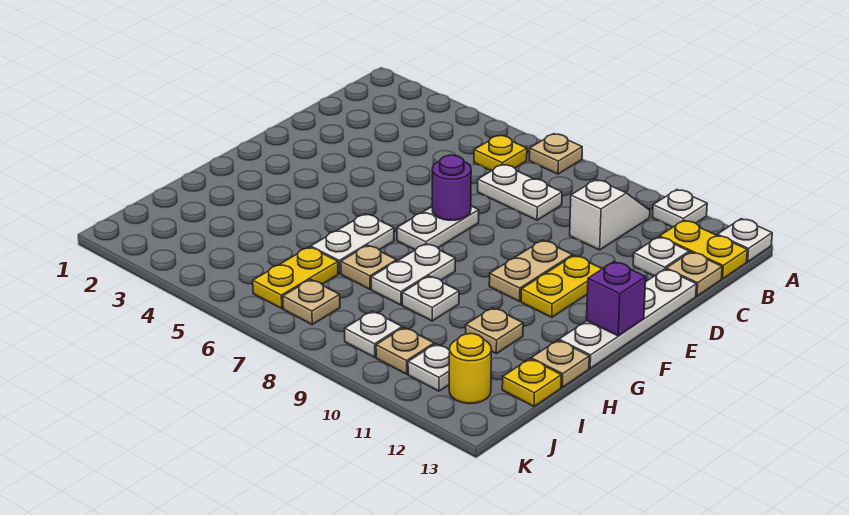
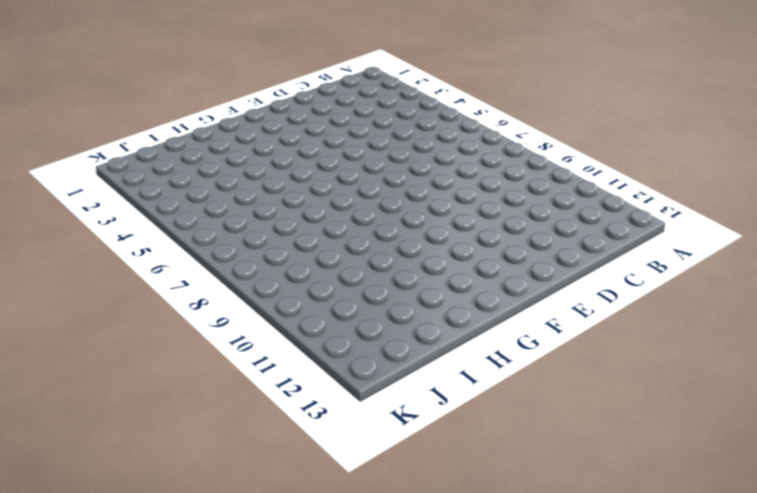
none -> tan plate A7 level 1
none -> white plate A11 level 1
none -> white plate A13 level 1

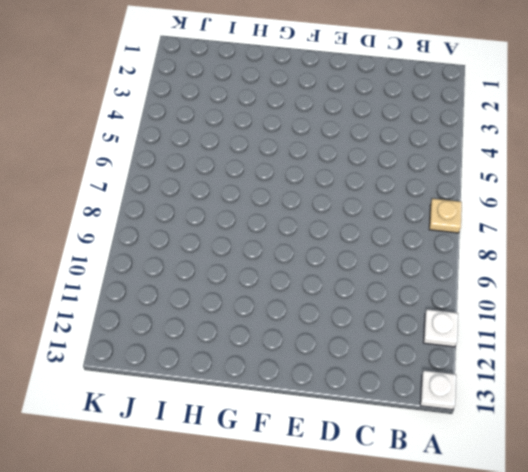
none -> yellow plate B6 level 1
none -> white slope B10:C10 level 1 top C
none -> yellow plate B12:B13 level 1

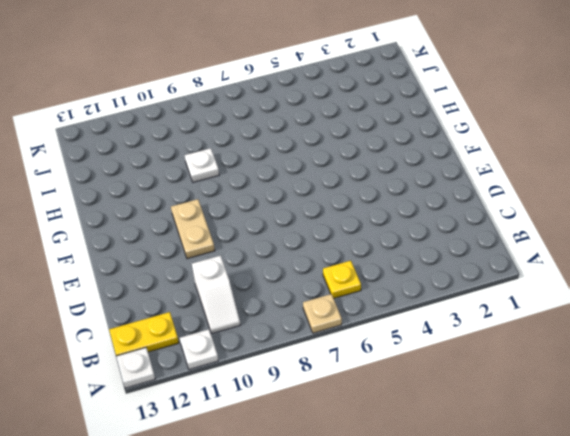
none -> white plate C7:C8 level 1
none -> white plate C12 level 1
none -> tan plate C13 level 1

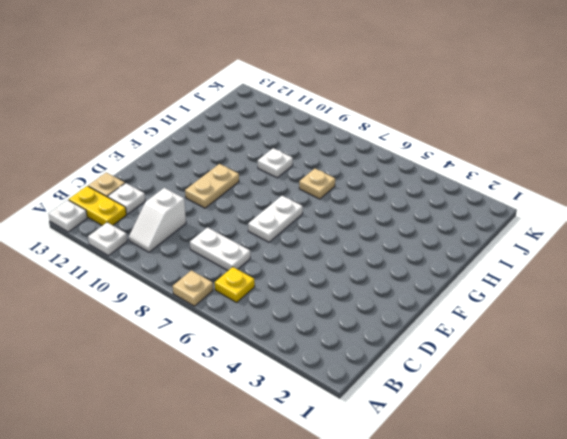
none -> white plate D13:G13 level 1
none -> yellow plate E11:F11 level 1
none -> white plate G6:H6 level 1

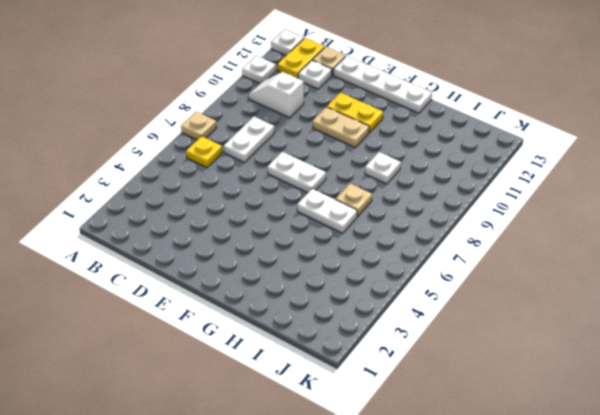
none -> white plate G8:H8 level 1
none -> tan plate H11 level 1
none -> tan plate H13 level 1

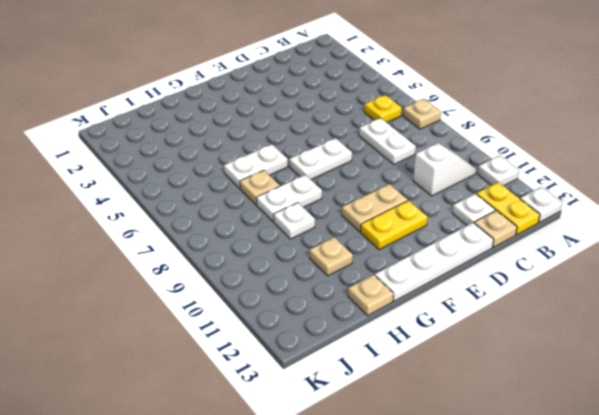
none -> yellow plate I6:J6 level 1
none -> yellow plate I13 level 1
none -> tan plate J7 level 1

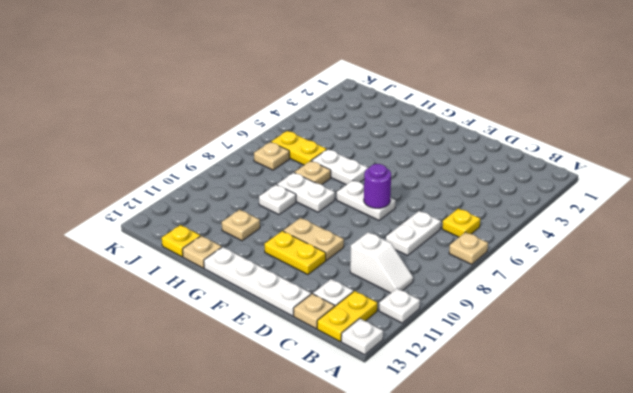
none -> white plate J9 level 1
none -> tan plate J10 level 1
none -> white plate J11 level 1

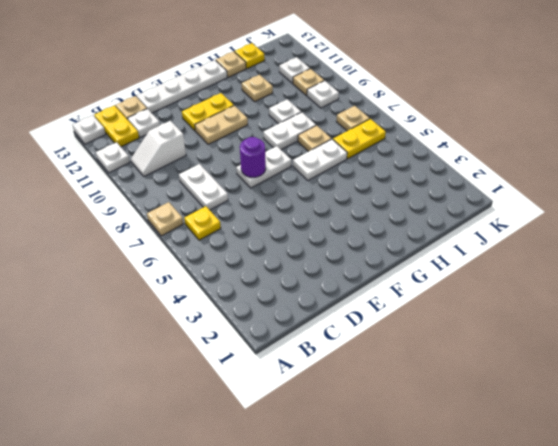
none -> yellow round brick J12 level 1
none -> purple brick F13 level 2

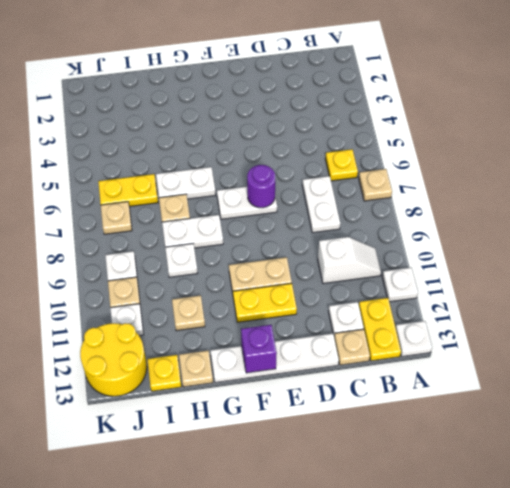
yellow round brick J12:K13 level 1 -> yellow round brick J12 level 1

